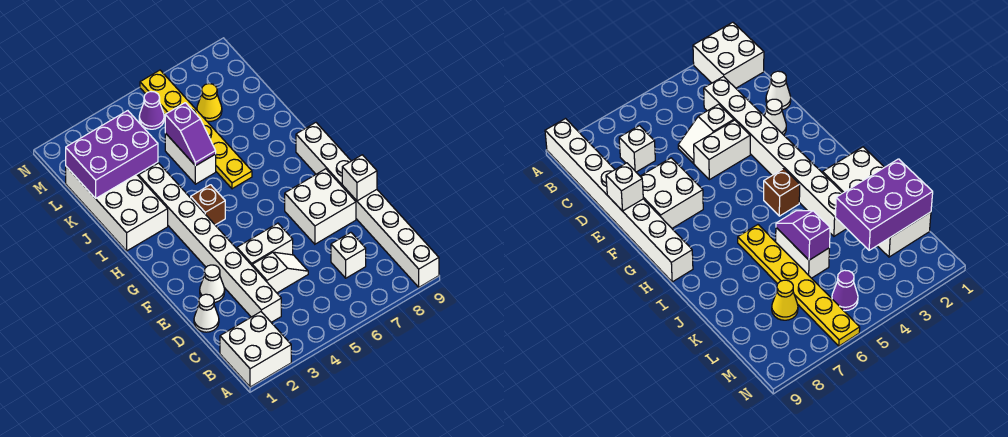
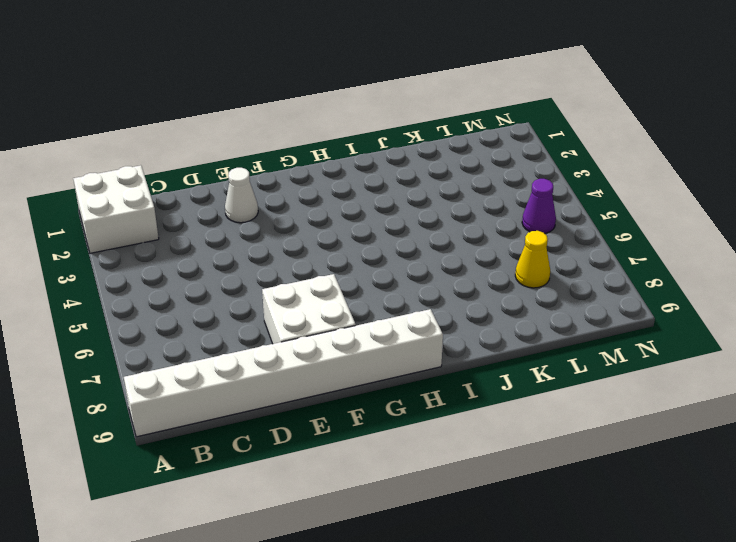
none -> white brick C3:J3 level 1
none -> white brick C7 level 1
none -> white cone D1 level 1

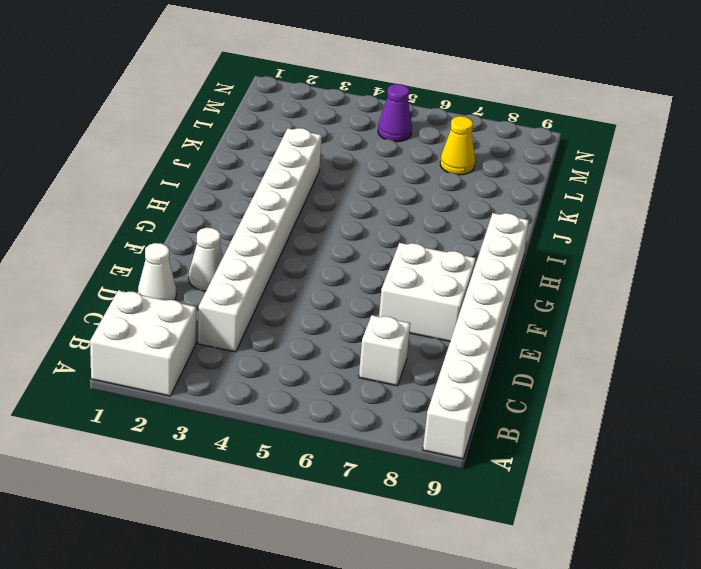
none -> white slope D4:D5 level 1 top 4
none -> white brick E4:E5 level 1
none -> brown brick H4 level 1

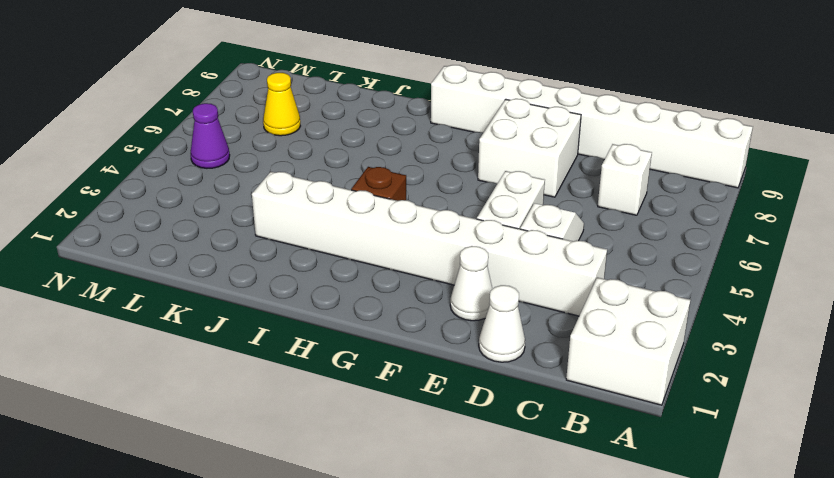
none -> white brick I1:L2 level 1
none -> yellow plate I6:N6 level 1
none -> white brick J5:K5 level 1

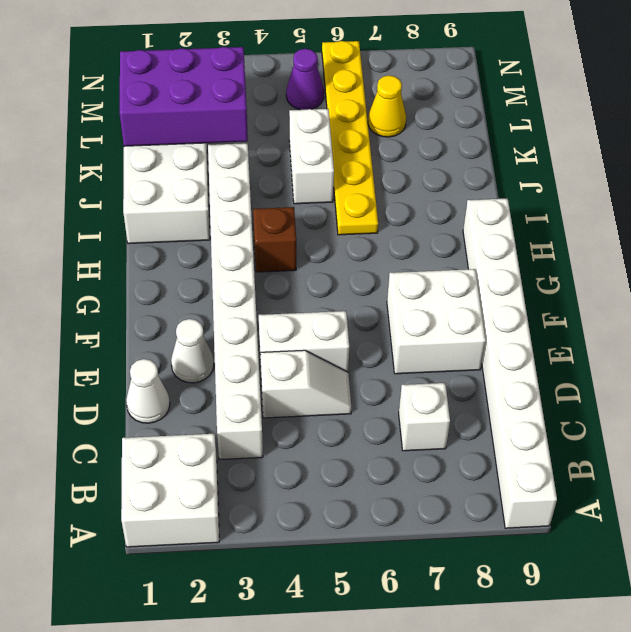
none -> white brick E9 level 2
none -> purple slope J5:K5 level 2 top K

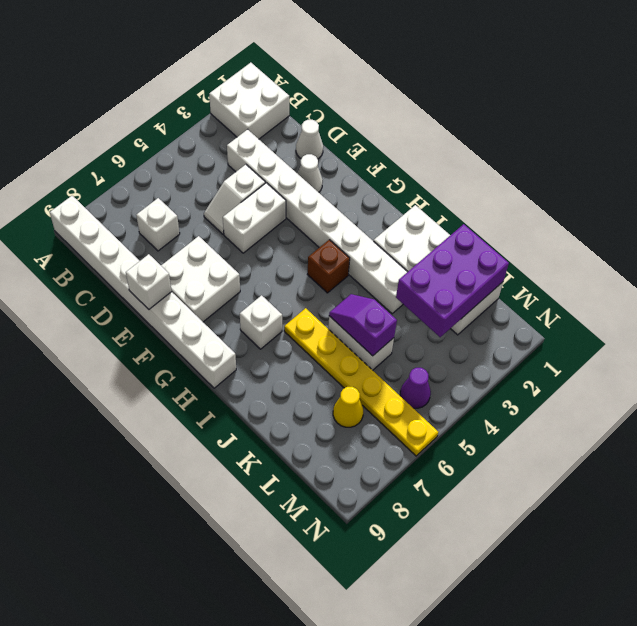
white brick H7 level 1 -> none

